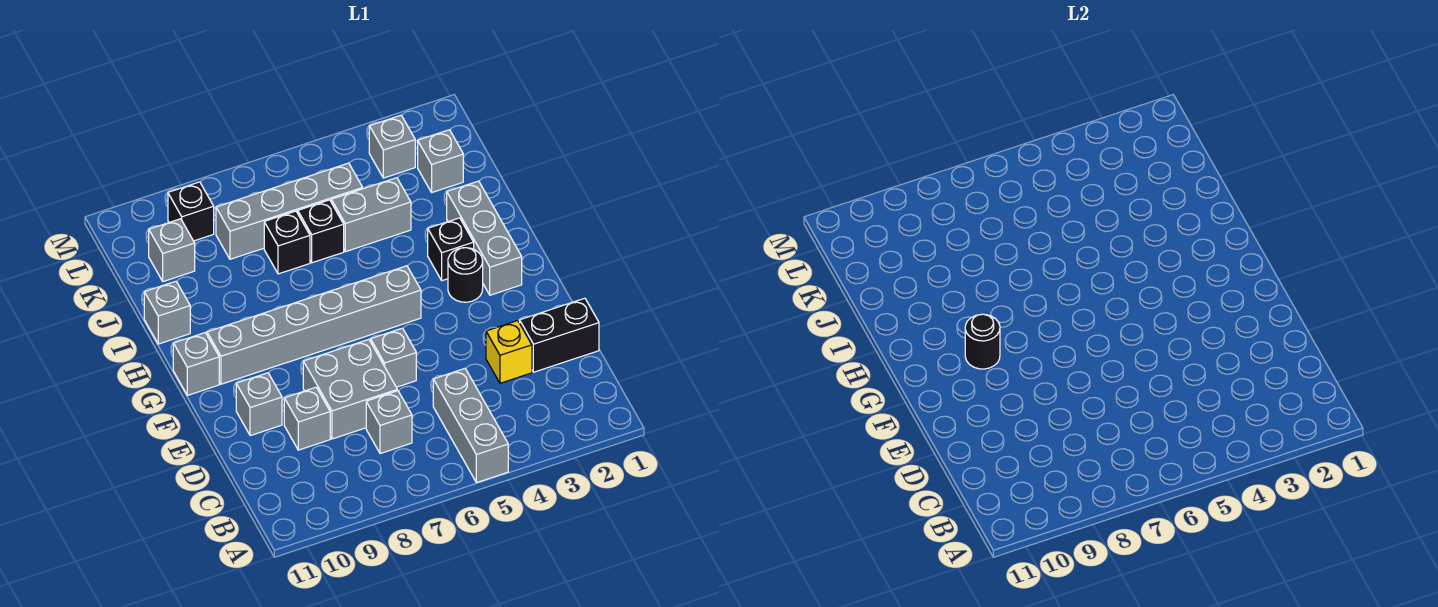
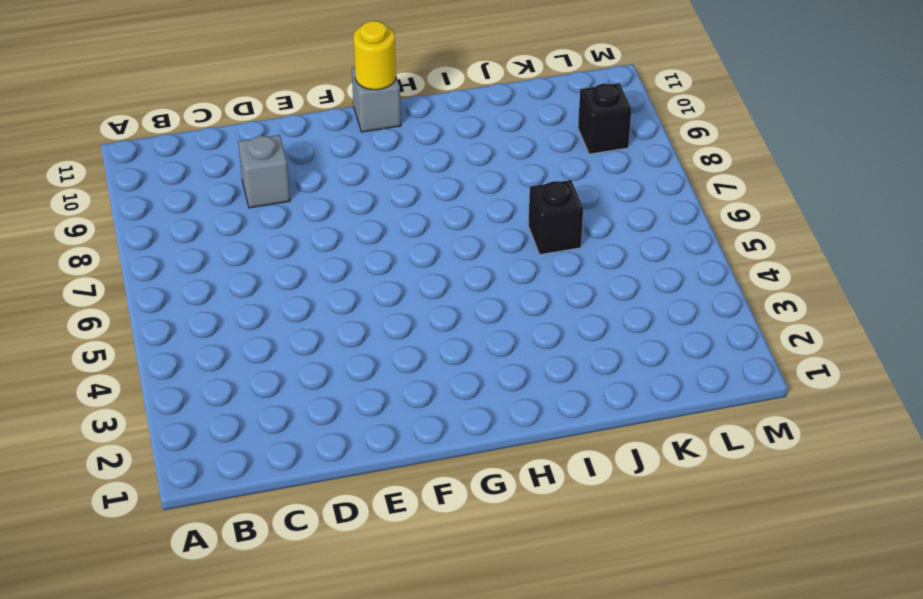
yellow round brick G11 level 2 -> none
none -> grey brick A5:C5 level 1
none -> grey brick C7 level 1
none -> black brick D1:D2 level 1

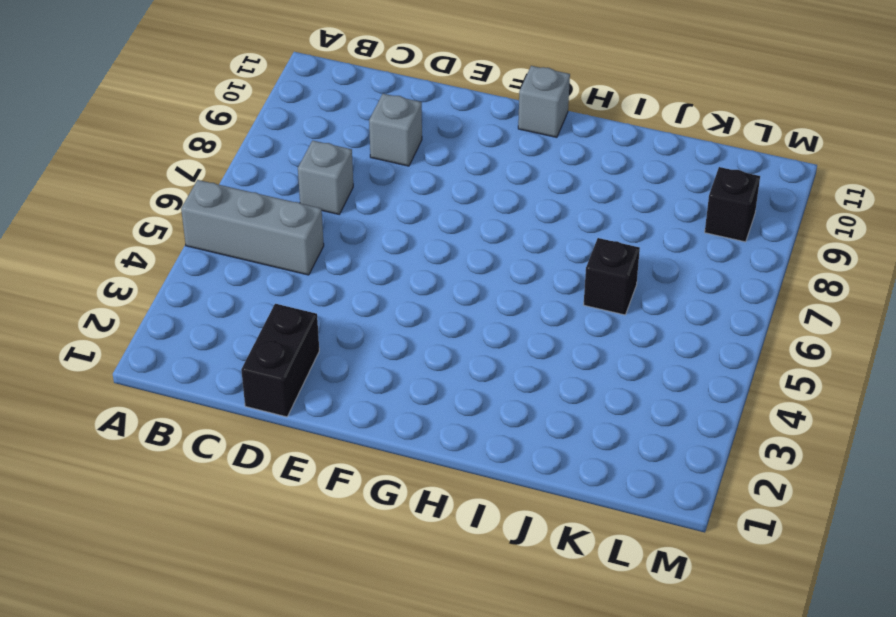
none -> yellow brick D3 level 1
none -> grey brick D7:E8 level 1
none -> grey brick E6 level 1

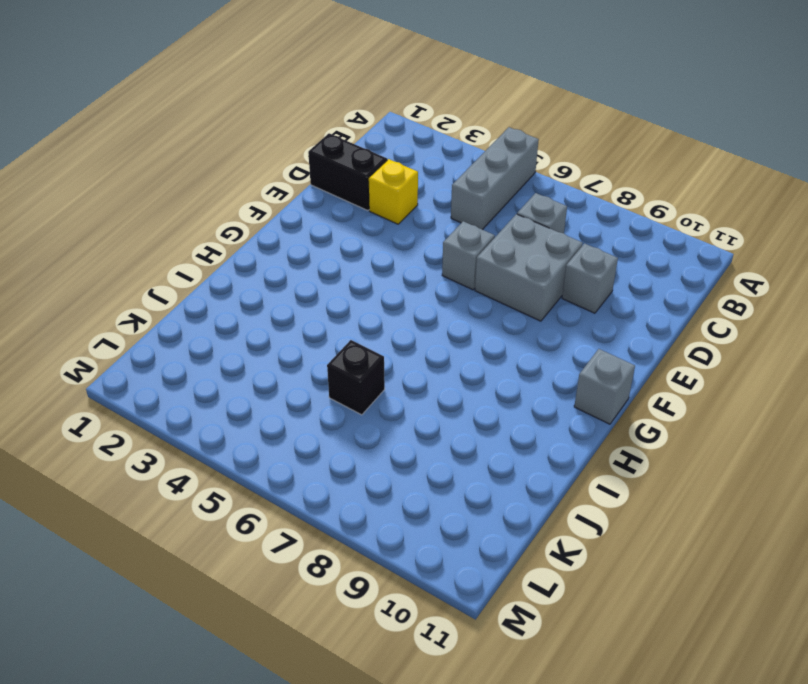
none -> grey brick E10 level 1
none -> grey brick G2:I2 level 1
none -> black round brick G3 level 1

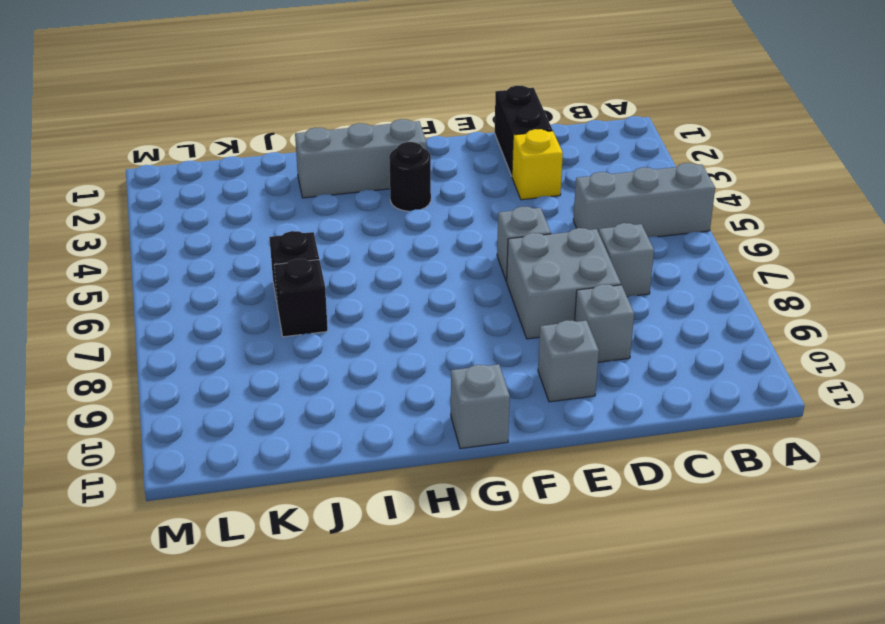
none -> grey brick G5:G10 level 1
none -> black brick H3 level 1
none -> grey brick I11 level 1

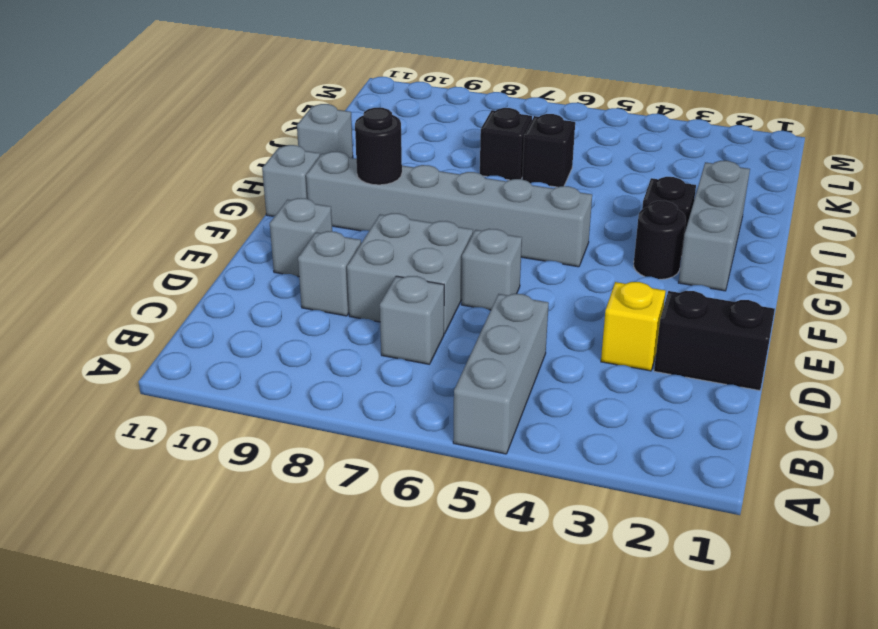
none -> grey brick J4:J5 level 1
none -> grey brick K2 level 1
none -> grey brick K5:K8 level 1

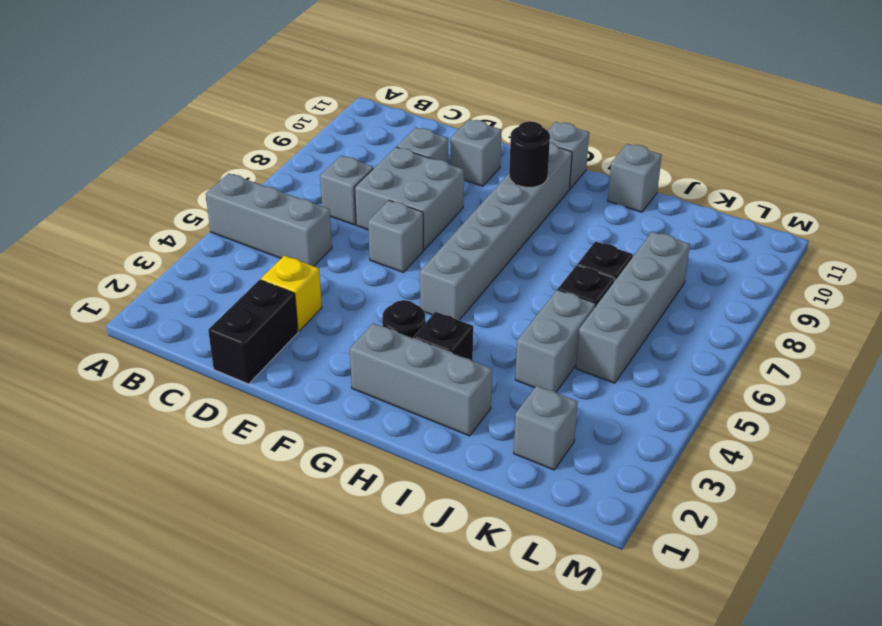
none -> grey brick K10 level 1
none -> grey brick L3 level 1
none -> black brick L9 level 1

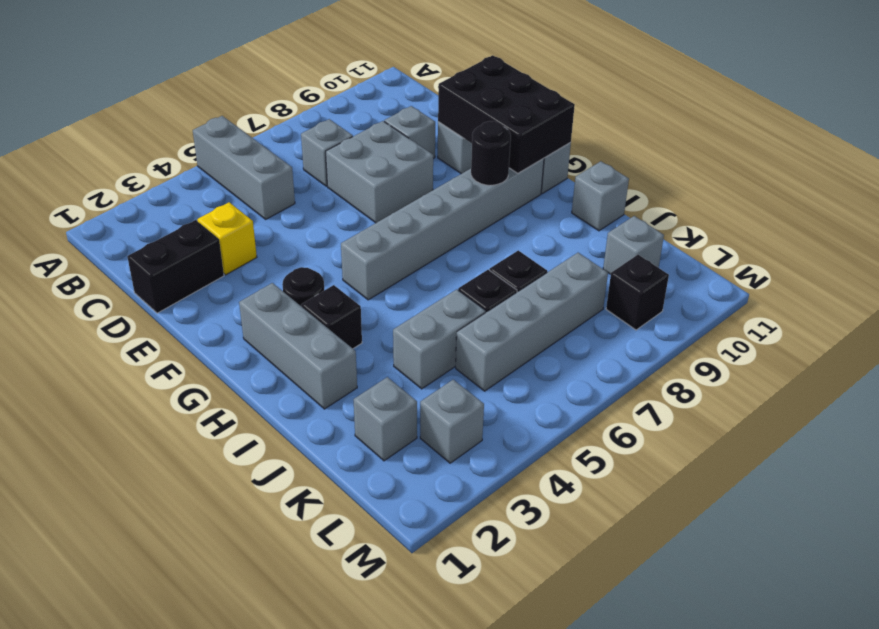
black brick E10:G11 level 2 -> none
none -> grey brick E6 level 1

